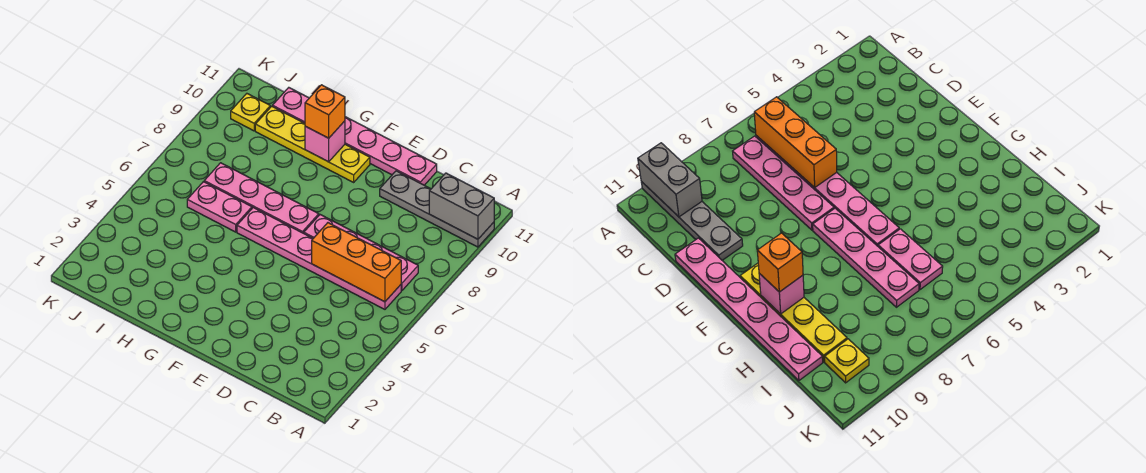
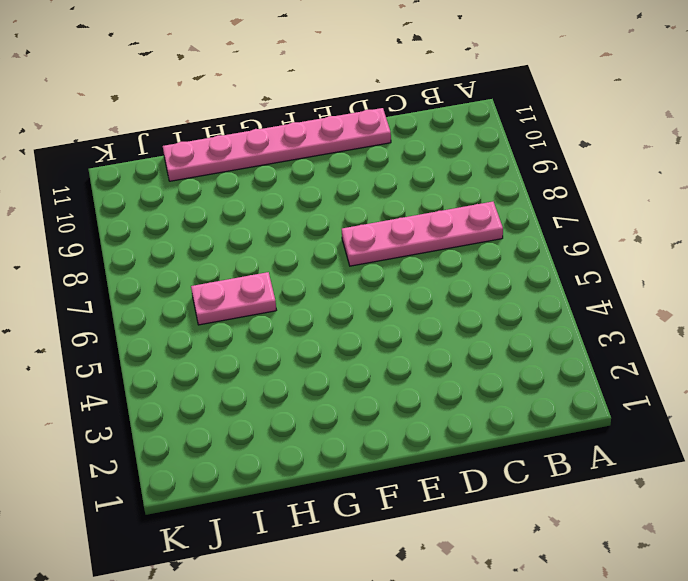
none -> grey plate A10:D10 level 1
none -> pink plate B6:G6 level 1
none -> pink plate F7:I7 level 1

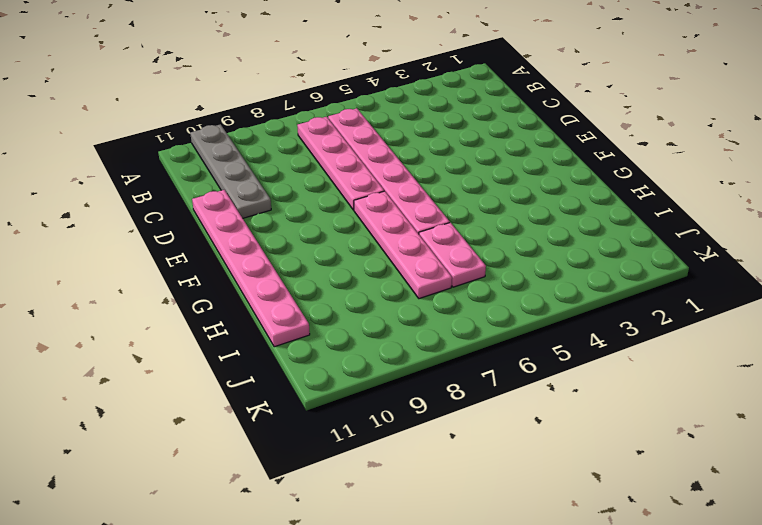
none -> yellow plate F10:I10 level 1
none -> yellow plate J10 level 1
none -> grey brick A10:B10 level 2

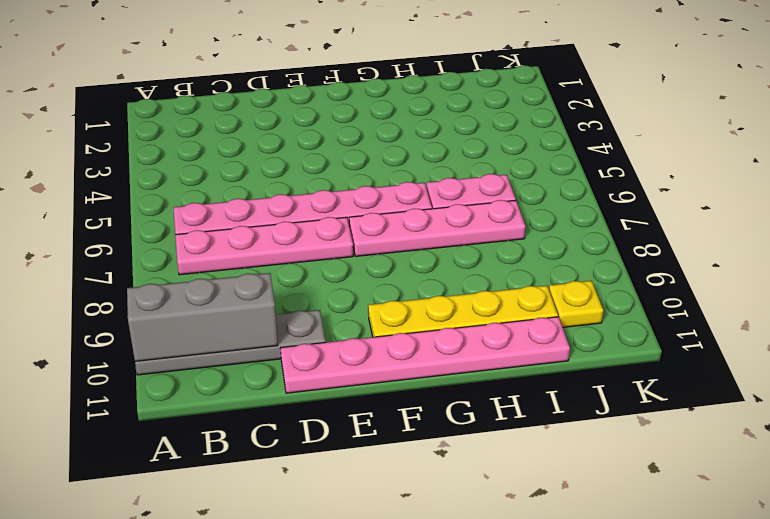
grey brick A10:C10 level 2 -> grey brick A10:B10 level 2
none -> orange brick B6:D6 level 2
none -> pink brick G10 level 2
none -> orange brick G10 level 3

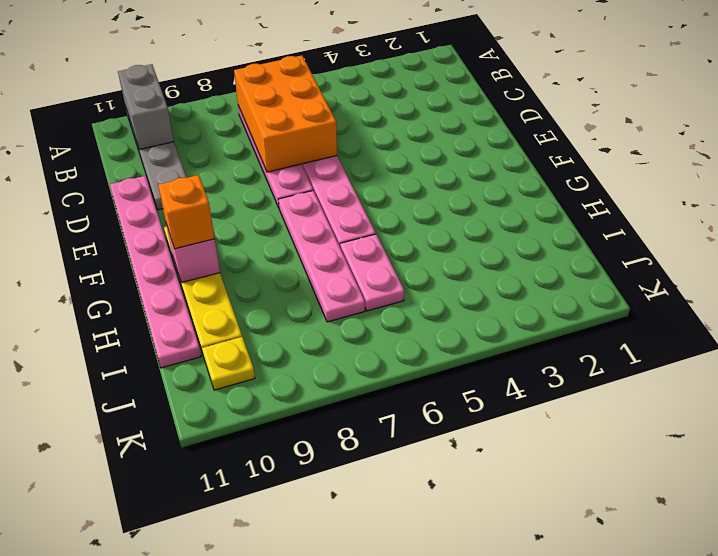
orange brick B6:D7 level 2 -> orange brick B6:D6 level 2

